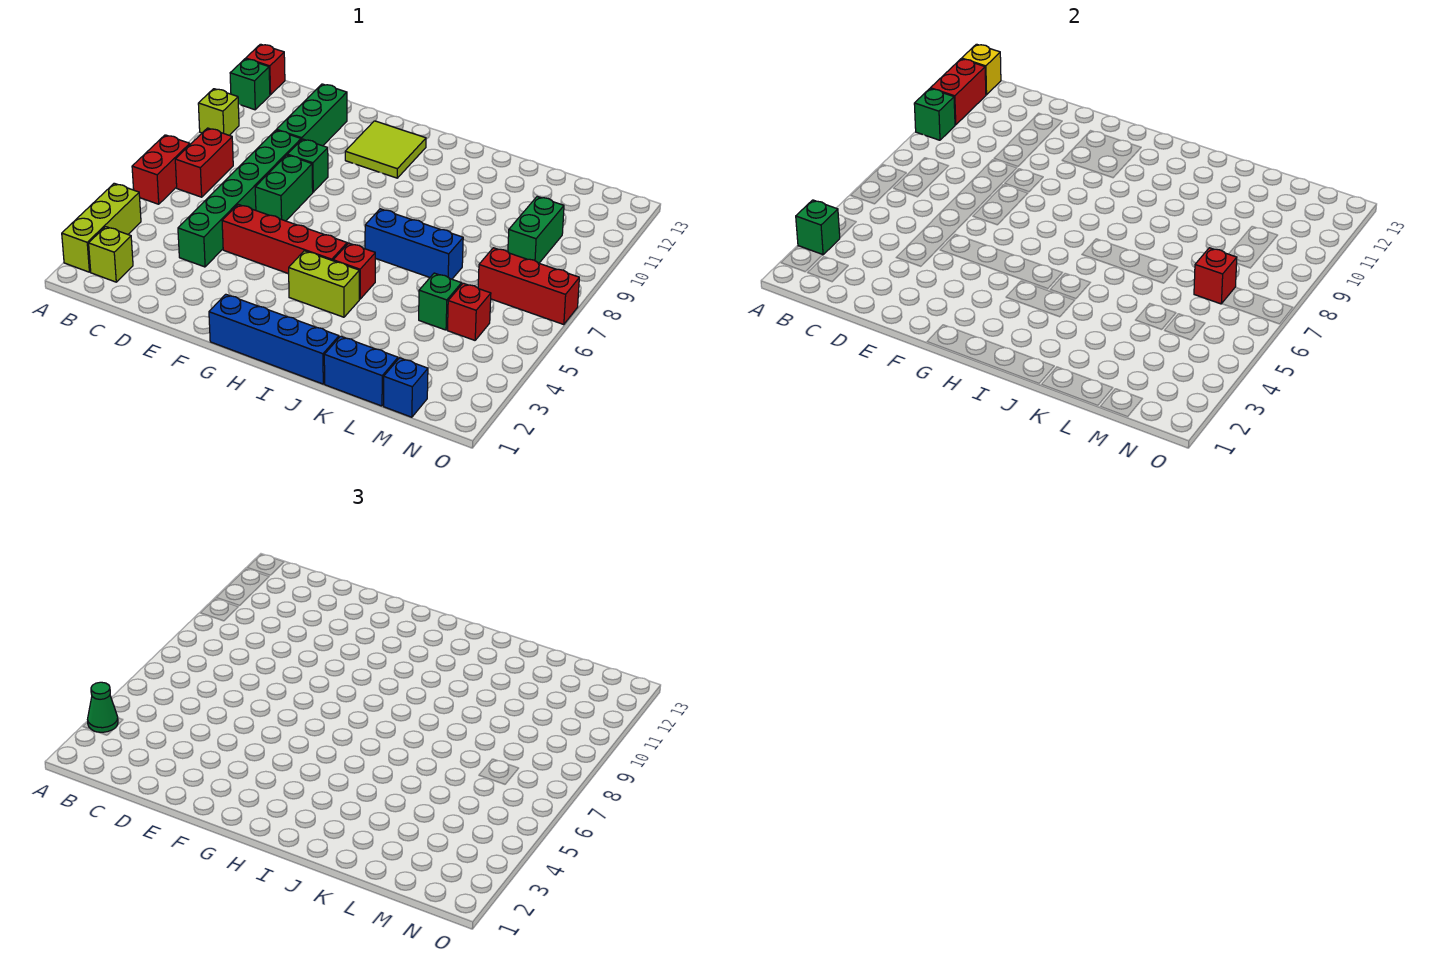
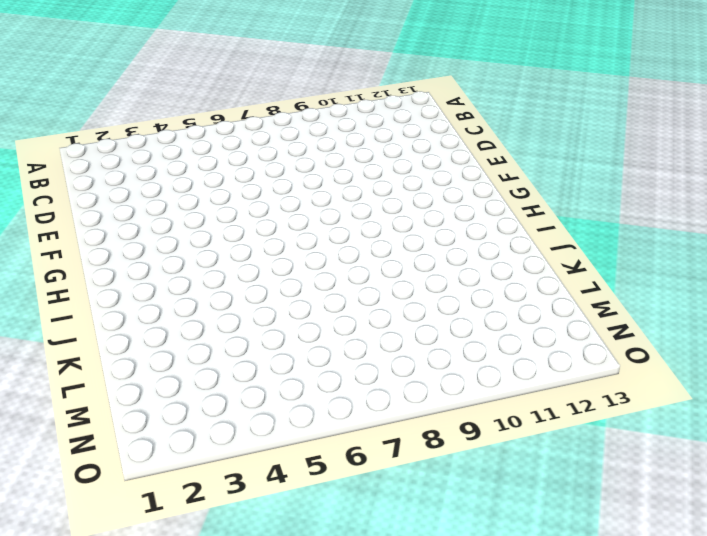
none -> lime brick A2:A4 level 1
none -> red brick A6:A7 level 1
none -> lime brick A10 level 1

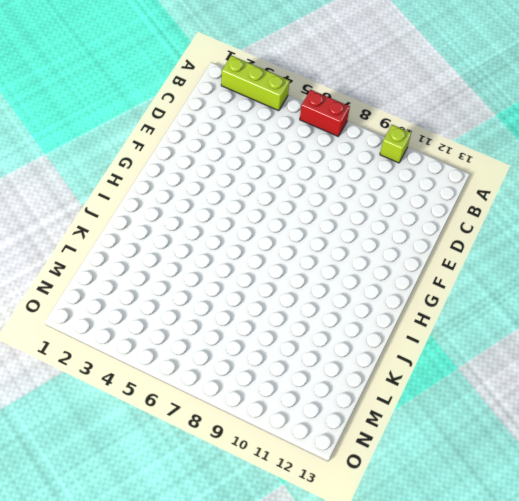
none -> green brick A12 level 1
none -> red brick A13 level 1
none -> lime brick B2 level 1

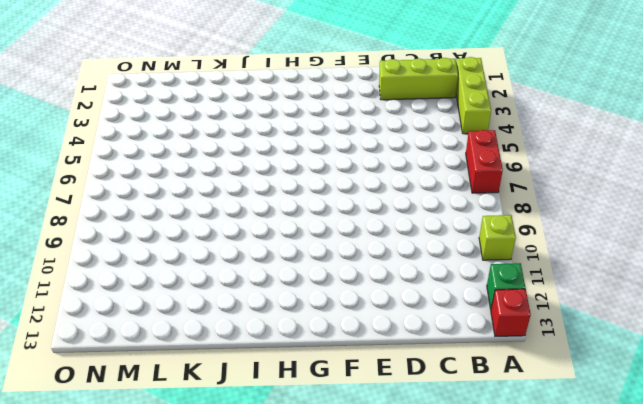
lime brick B2:D2 level 1 -> lime brick B2 level 1
none -> red brick B7:B8 level 1
none -> green brick D4:D9 level 1
none -> green brick D10:D12 level 1

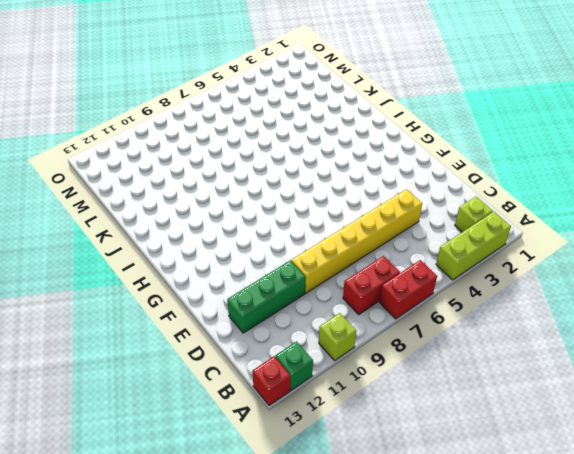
yellow brick D4:D9 level 1 -> green brick D4:D9 level 1
none -> red brick E5:H5 level 1
none -> green brick E7:E8 level 1
none -> green brick E9 level 1

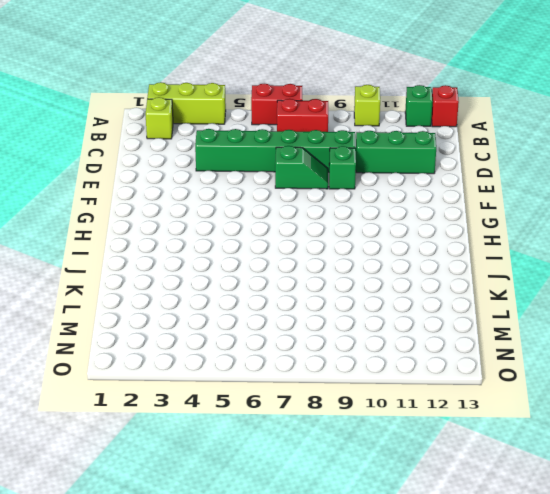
green slope E7:E8 level 1 top 7 -> green brick E7:E8 level 1
none -> red brick E5:H5 level 1
none -> lime tile F11:G12 level 1
none -> blue brick G1:J1 level 1

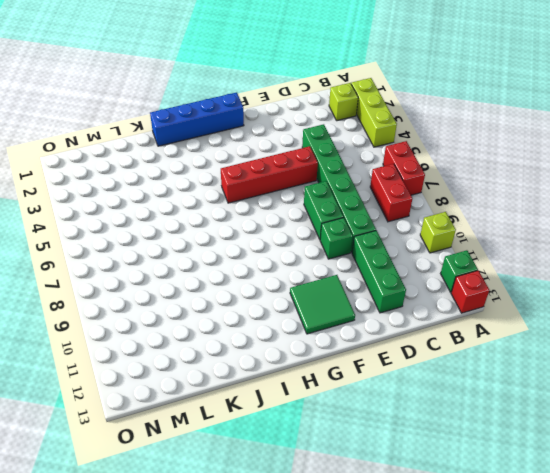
green tile F11:G12 level 1 -> lime tile F11:G12 level 1
none -> lime brick H4:I4 level 1
none -> red brick I5 level 1
none -> blue brick I7:K7 level 1

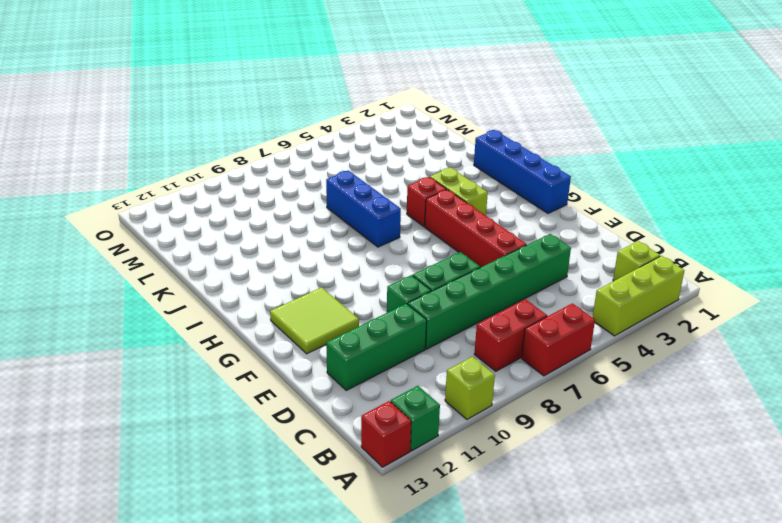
none -> blue brick K1:L1 level 1
none -> green brick L5 level 1
none -> blue brick M1 level 1

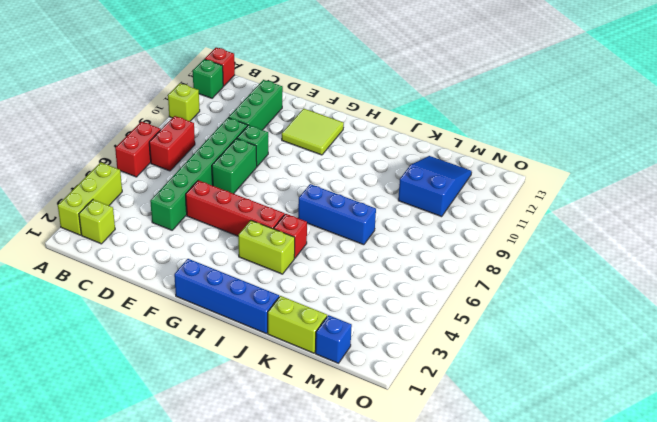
lime brick K1:L1 level 1 -> blue brick K1:L1 level 1
blue slope L10:M12 level 1 top 10 -> green brick M9:M10 level 1
none -> green brick L5 level 1
none -> red brick M5 level 1
none -> red brick M7:O7 level 1

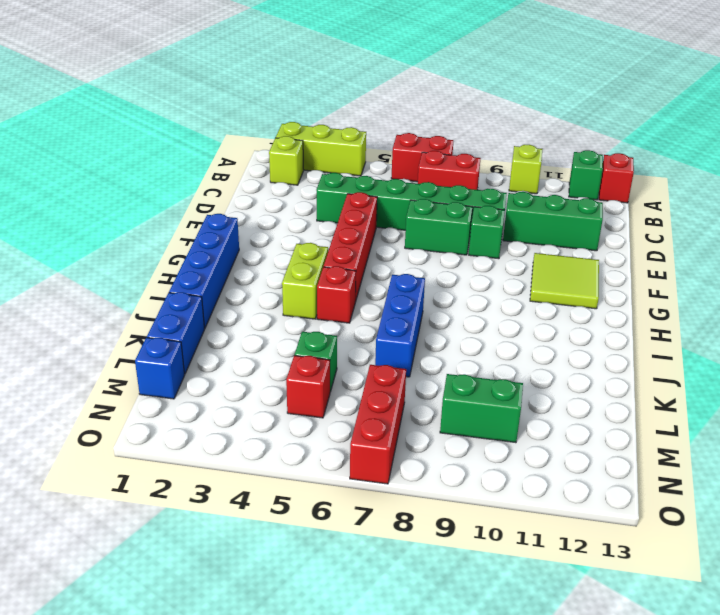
none -> green brick A3 level 2
none -> green brick A10 level 2
none -> red brick A11:A12 level 2

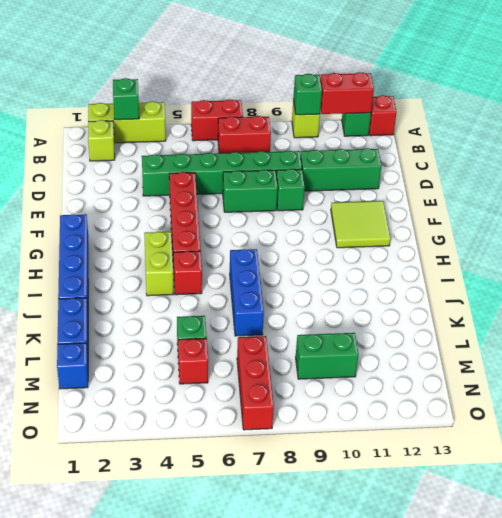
none -> yellow brick A13 level 2
none -> red brick M7 level 2
none -> green cone A3 level 3

